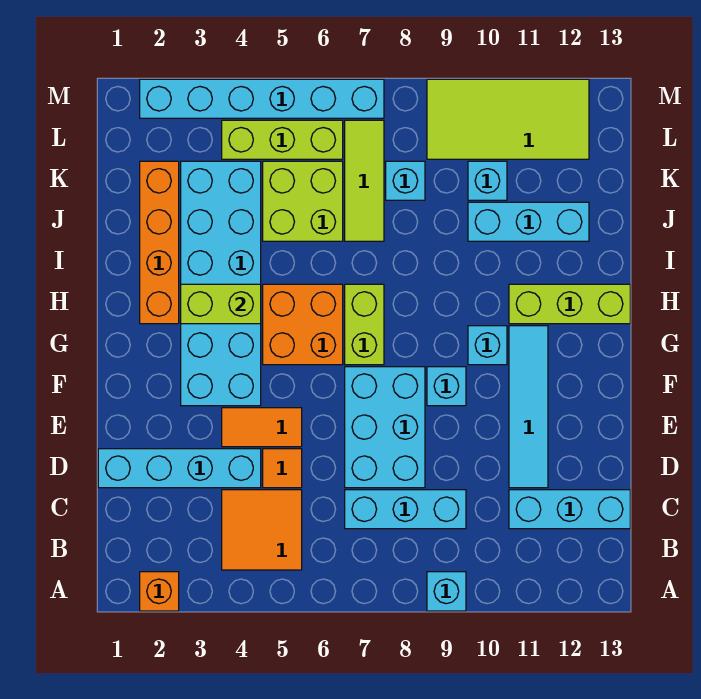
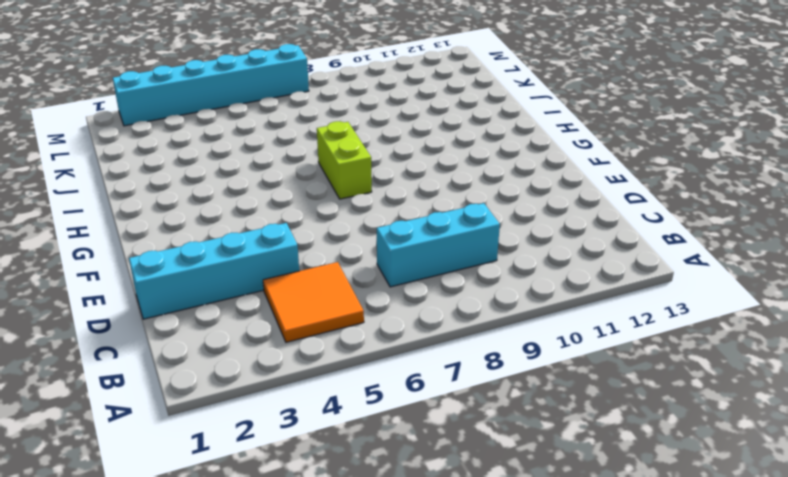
none -> orange brick A2 level 1
none -> cyan brick A9 level 1
none -> cyan brick C11:C13 level 1

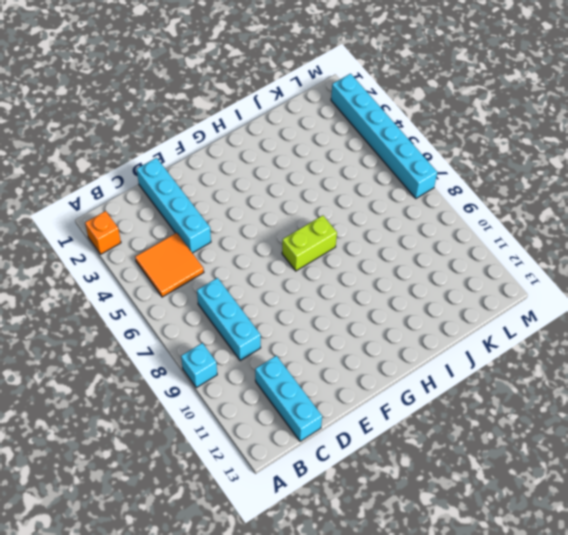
none -> orange tile D5 level 1
none -> cyan brick D7:F8 level 1
none -> cyan tile D11:G11 level 1

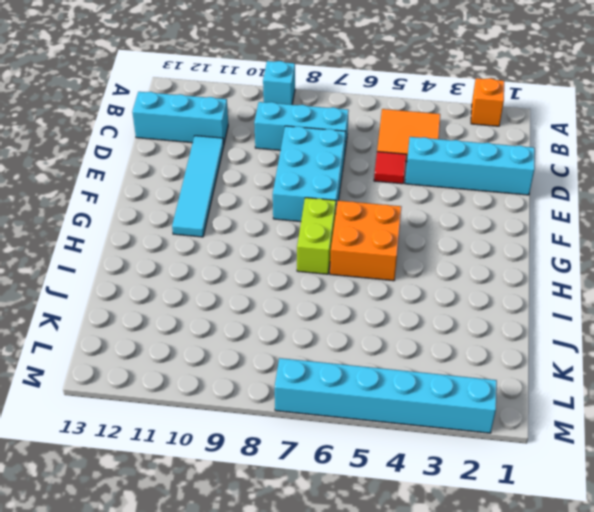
red tile D5 level 1 -> orange tile D5 level 1
none -> orange tile E4:E5 level 1
none -> cyan brick F3:K4 level 1
none -> cyan brick F9 level 1

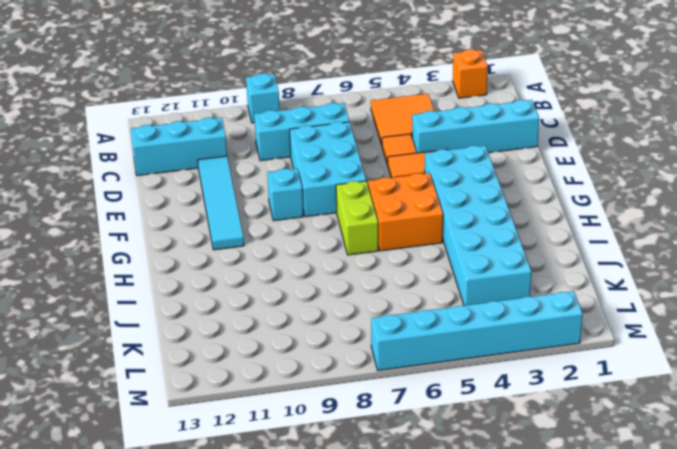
none -> cyan brick G10 level 1
none -> orange brick H2:K2 level 1
none -> lime brick H11:H13 level 1

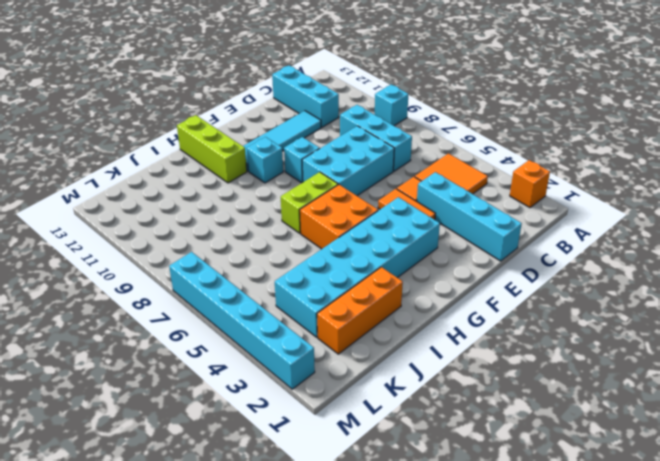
orange brick I2:K2 level 1 -> orange brick H2:K2 level 1
none -> lime brick J5:K6 level 1
none -> lime tile J7:L7 level 1
none -> cyan brick J10:J12 level 1

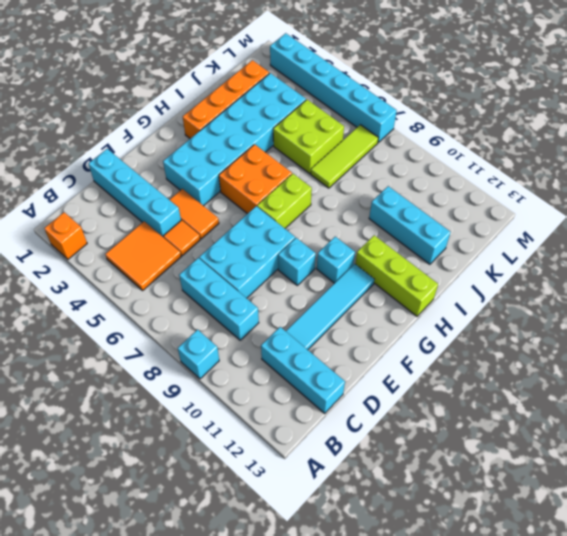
none -> cyan brick K8 level 1
none -> cyan brick K10 level 1
none -> lime brick L4:L6 level 1

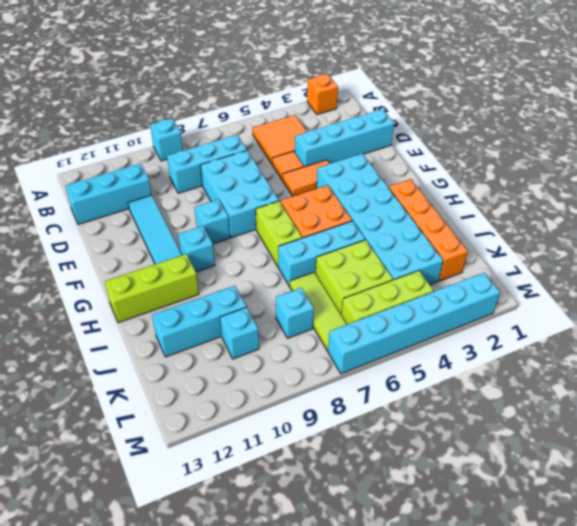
cyan brick I5:I7 level 1 -> none
none -> lime tile L9:M12 level 1
none -> lime brick H3:H4 level 2

